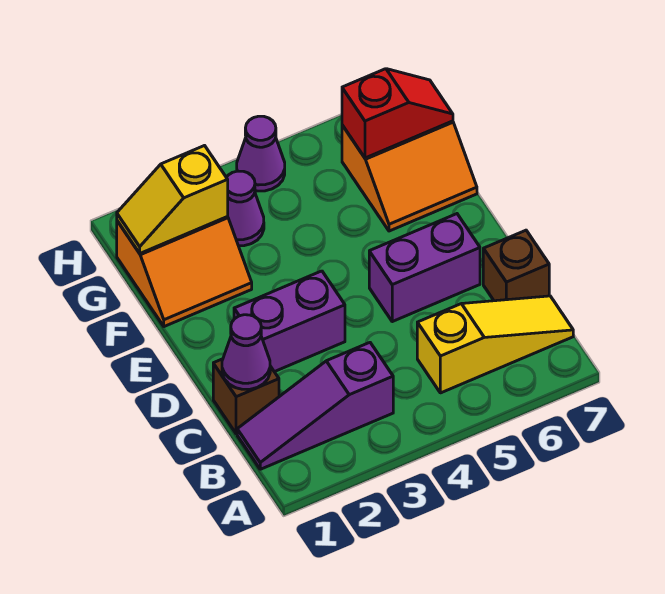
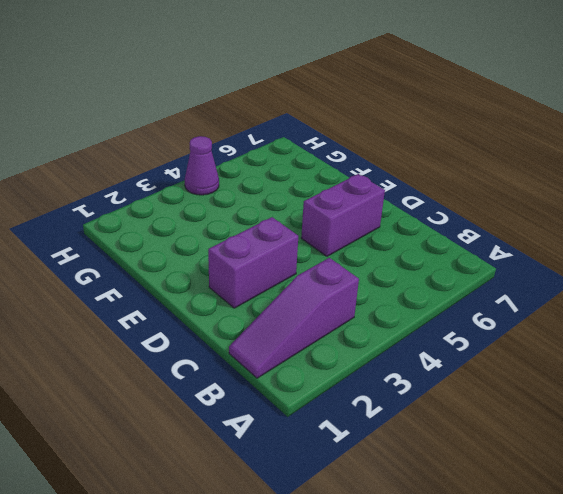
none -> yellow slope B5:B7 level 1 top 5
none -> brown brick C1 level 1
none -> brown brick C7 level 1

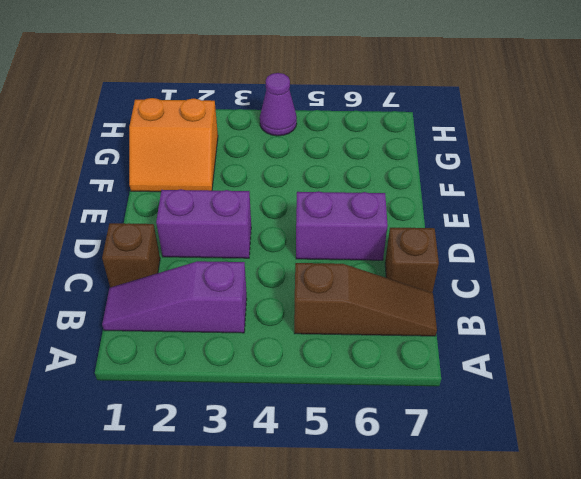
brown slope B5:B7 level 1 top 5 -> yellow slope B5:B7 level 1 top 5
none -> orange slope F6:G7 level 1 top G
none -> purple cone G3 level 1
none -> purple cone C1 level 2

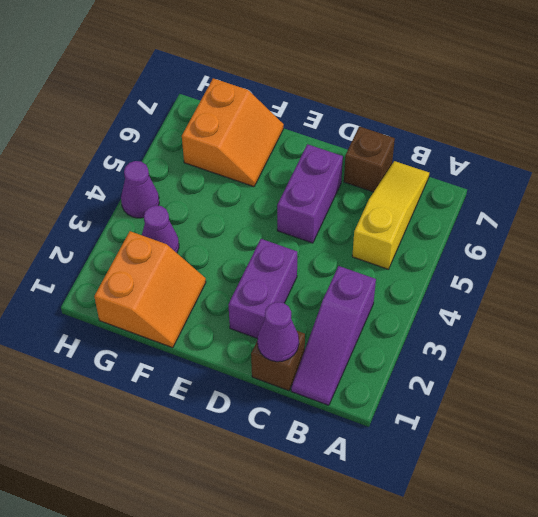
none -> yellow slope G1:G2 level 2 top 2
none -> red slope G6:G7 level 2 top 6

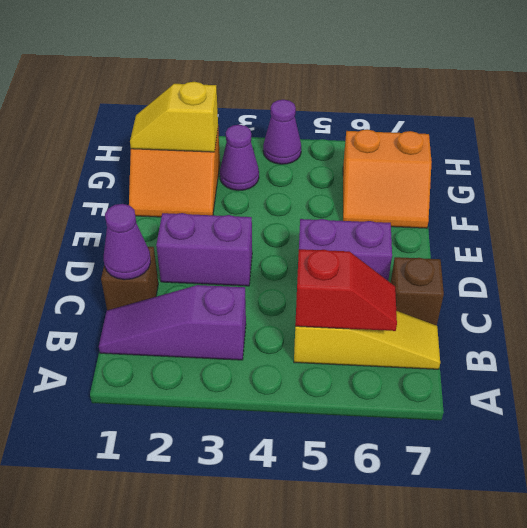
red slope B5:B6 level 2 top 5 -> red slope G6:G7 level 2 top 6

